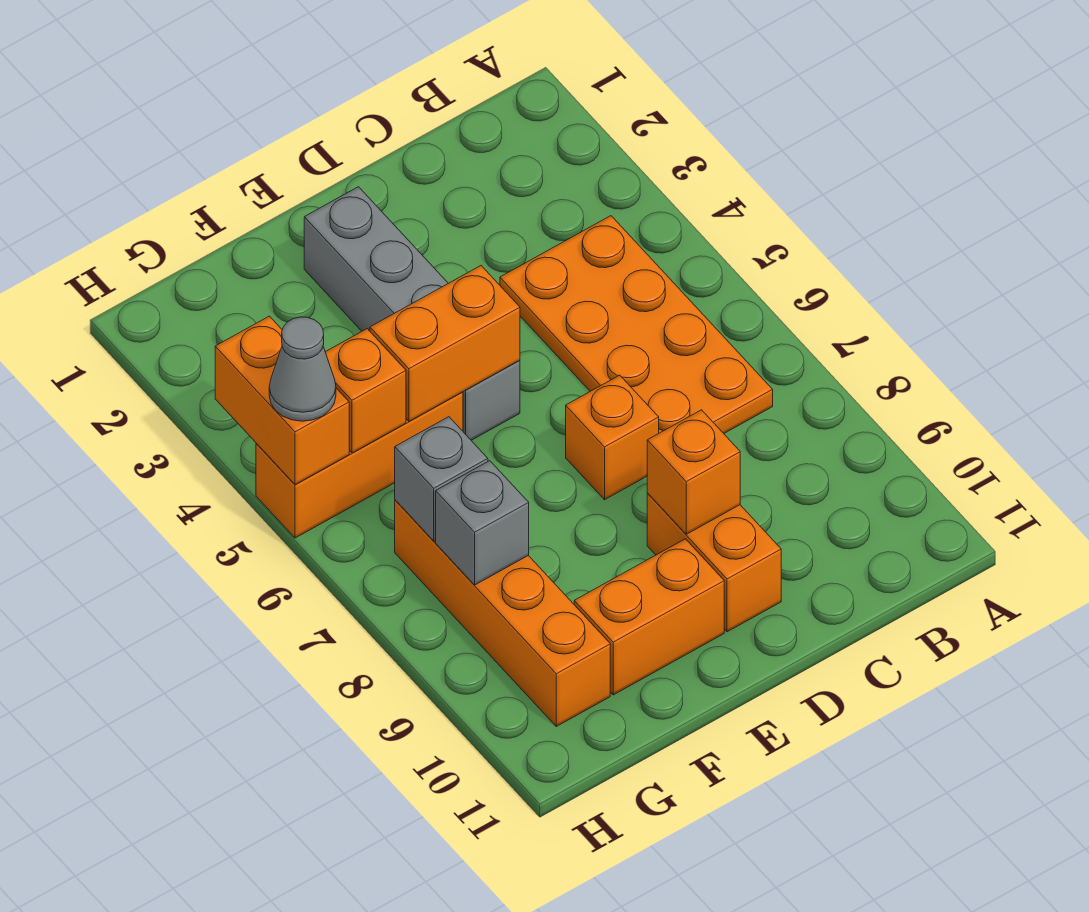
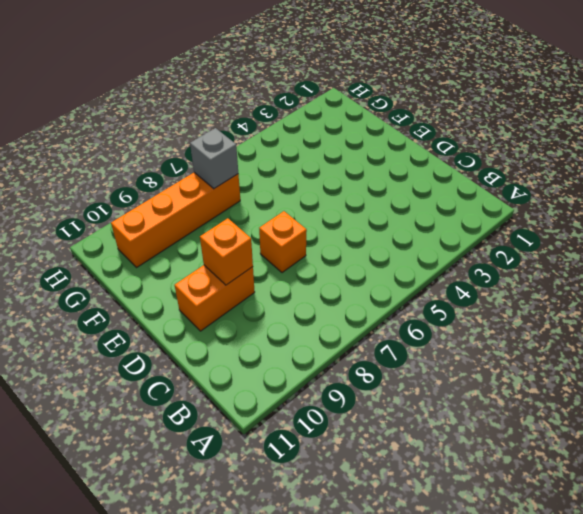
none -> orange plate B4:C7 level 1
none -> grey brick E2:E5 level 1
none -> orange brick E10:F10 level 1

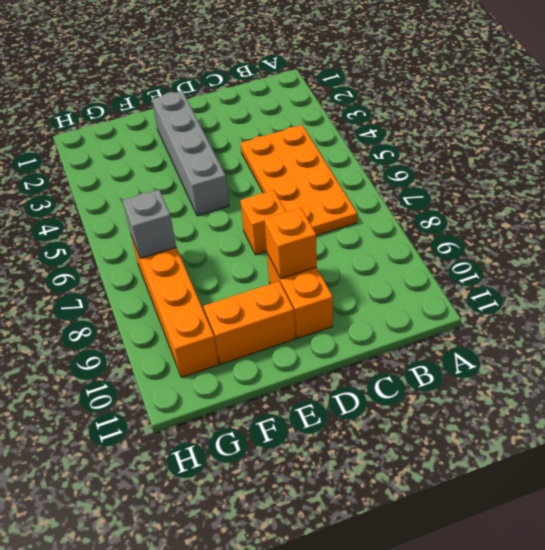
none -> orange brick F5:H5 level 1
none -> orange brick E5:F5 level 2
none -> orange brick G5 level 2

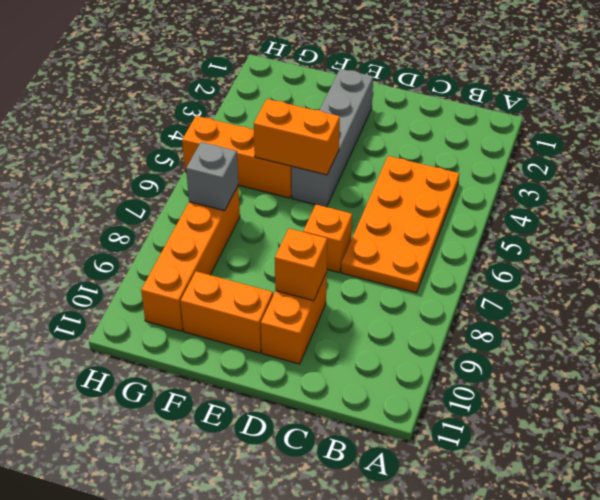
none -> orange brick G5 level 2
none -> grey brick G8 level 2
none -> orange brick H4:H5 level 2

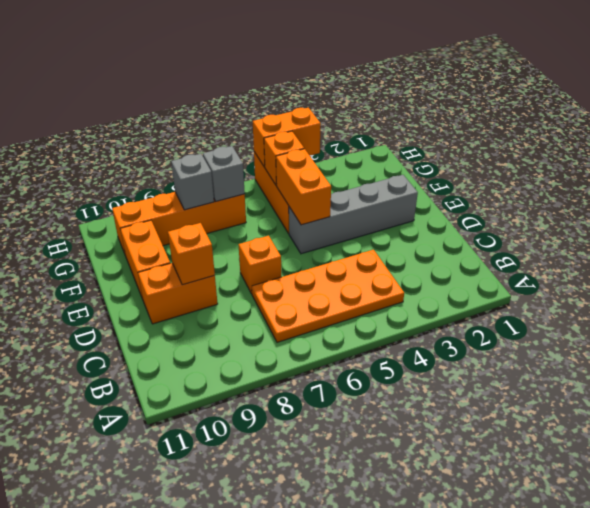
none -> grey cone H5 level 3

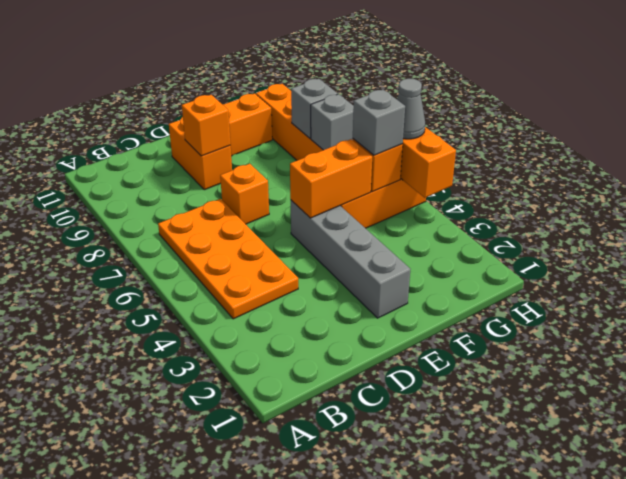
grey brick G5 level 3 -> none

